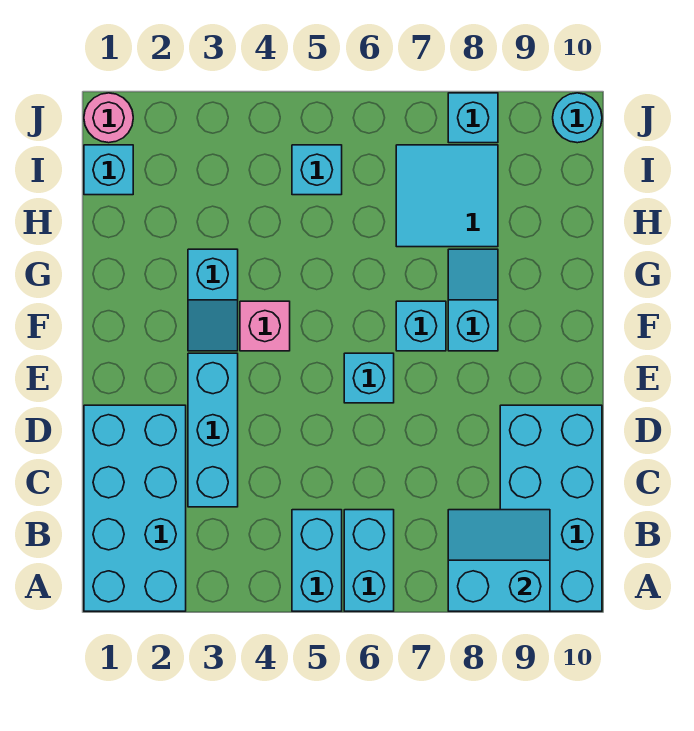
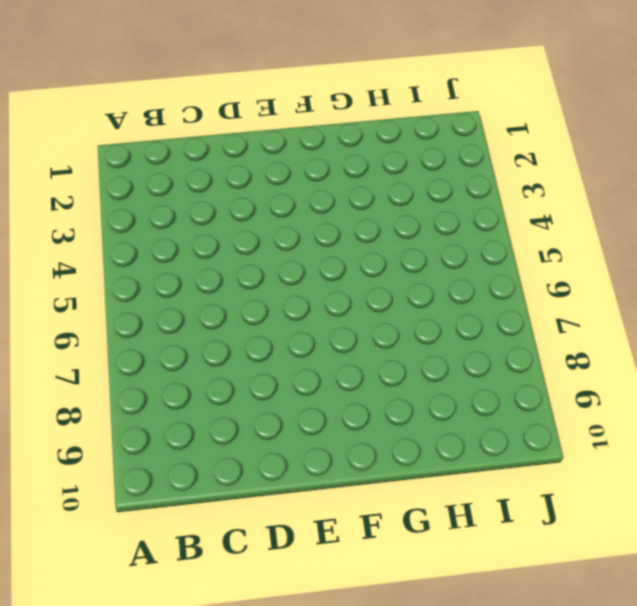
none -> cyan brick A1:D2 level 1
none -> cyan brick A5:B5 level 1
none -> cyan brick A6:B6 level 1

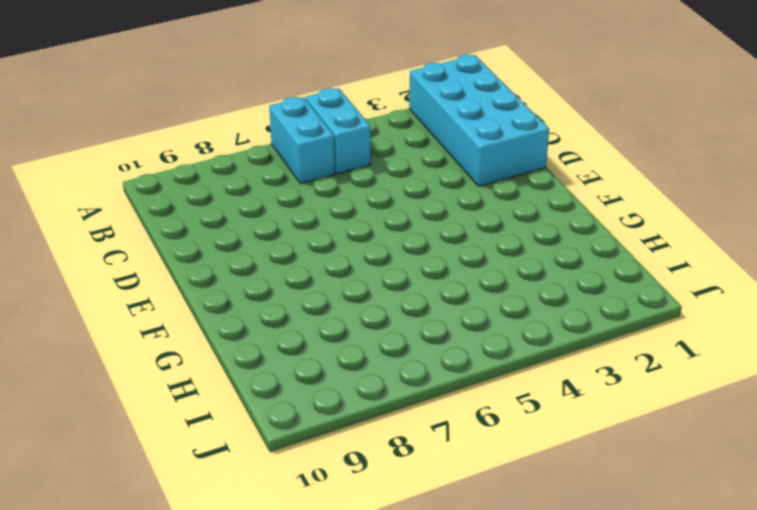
none -> cyan brick A9:D10 level 1
none -> cyan brick C3:E3 level 1
none -> cyan brick E6 level 1

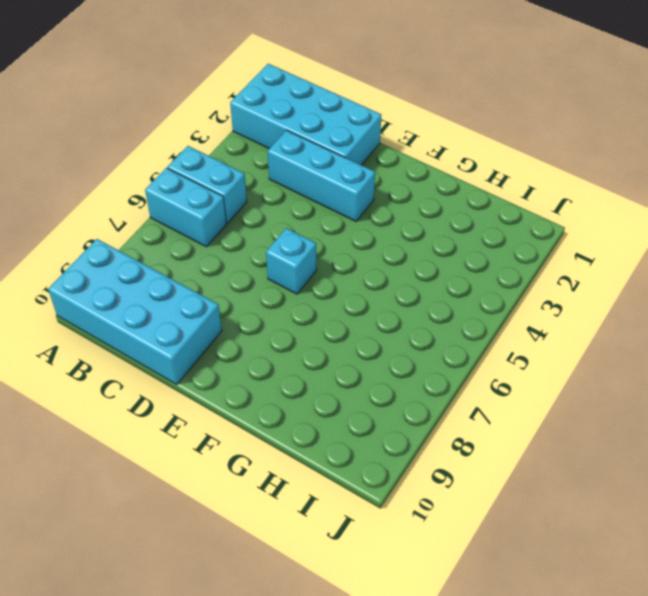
none -> cyan slope F3:G3 level 1 top G
none -> pink brick F4 level 1
none -> cyan brick F7 level 1

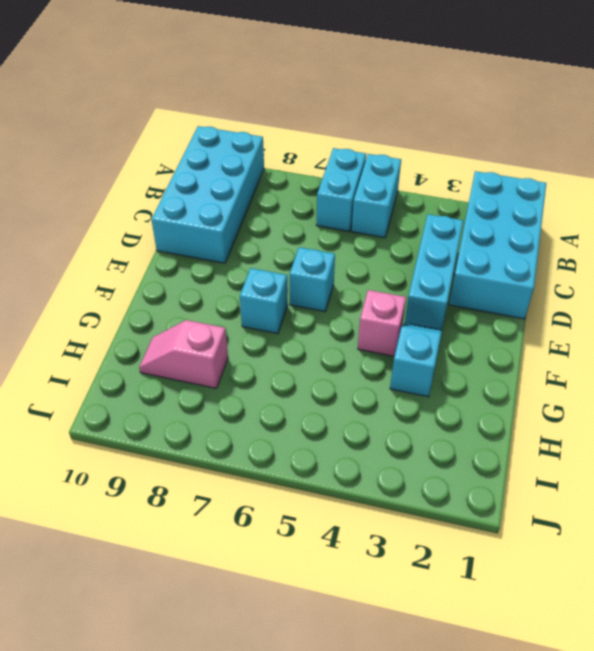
pink slope H8:H9 level 1 top 8 -> cyan tile H7:I8 level 1
none -> cyan slope F8:G8 level 1 top F
none -> cyan brick I1 level 1
none -> cyan brick I5 level 1

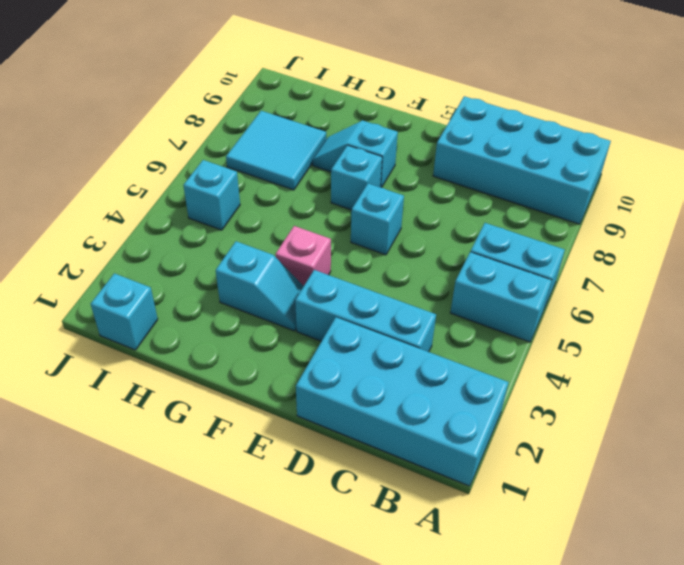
none -> pink round brick J1 level 1
none -> cyan brick J8 level 1
none -> cyan round brick J10 level 1

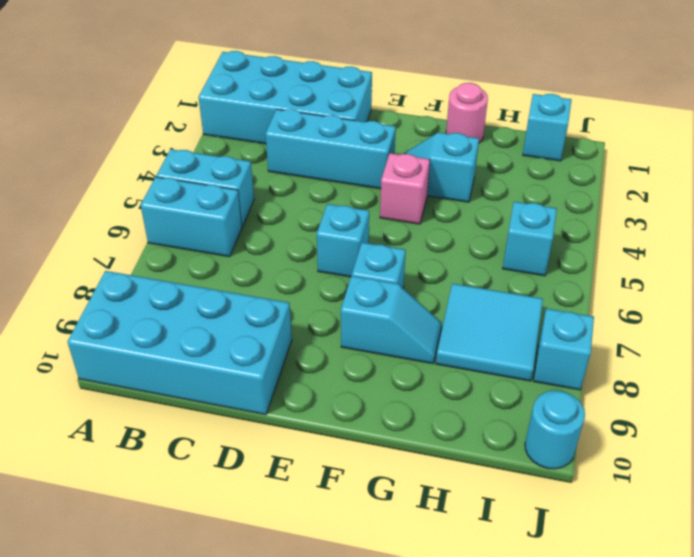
pink round brick G1 level 1 -> pink round brick J1 level 1
none -> cyan slope A8:B9 level 2 top A

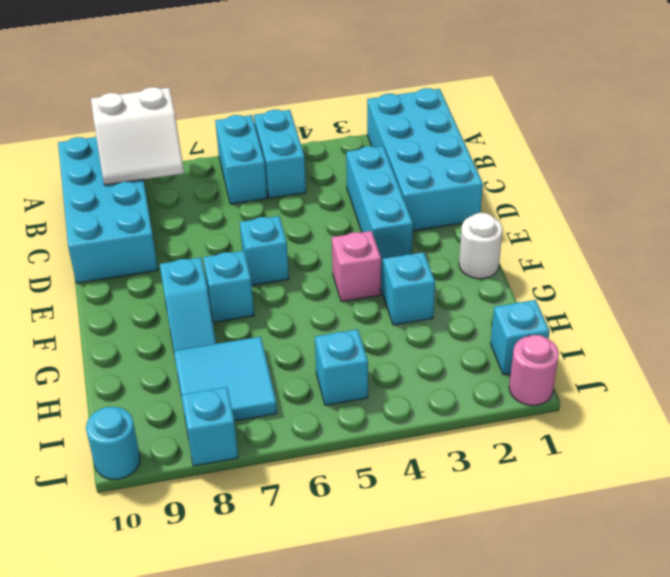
white slope A8:B9 level 2 top A -> cyan slope A8:B9 level 2 top A
white round brick F1 level 1 -> none

